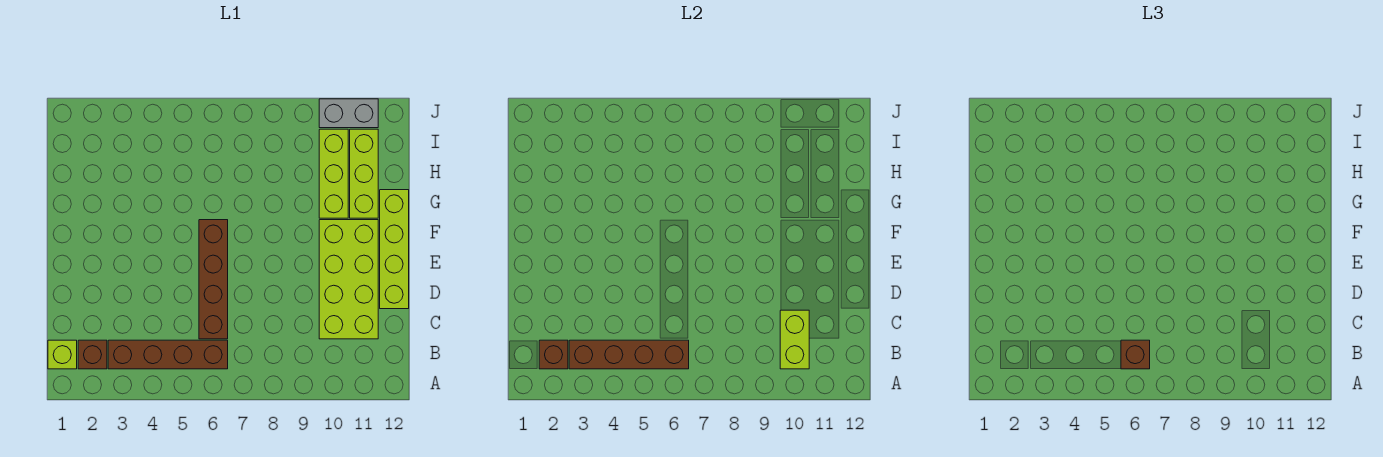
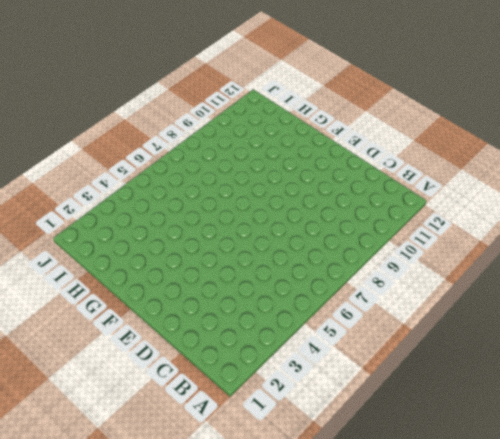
none -> lime brick B1 level 1
none -> brown brick B2 level 1
none -> brown brick B3:B6 level 1

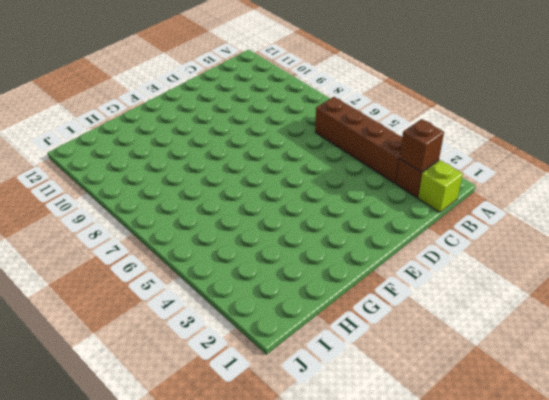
none -> brown brick C6:F6 level 1
none -> lime brick C10:F11 level 1
none -> lime brick D12:G12 level 1

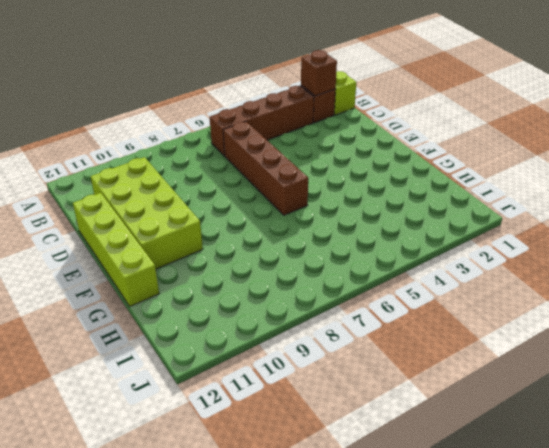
none -> lime brick G10:I10 level 1
none -> lime brick G11:I11 level 1
none -> grey brick J10:J11 level 1

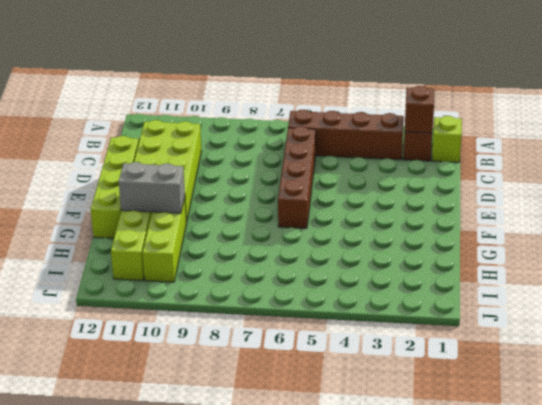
grey brick G10:G11 level 2 -> grey brick J10:J11 level 1
none -> brown brick B3:B6 level 2
none -> lime brick B10:C10 level 2
none -> brown brick B6 level 3

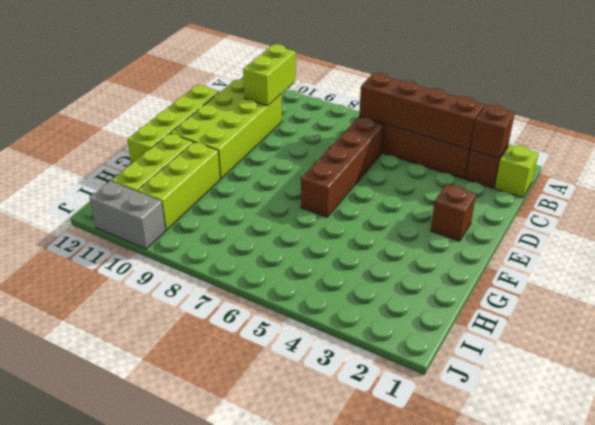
brown brick E2 level 1 -> brown brick B6 level 3

